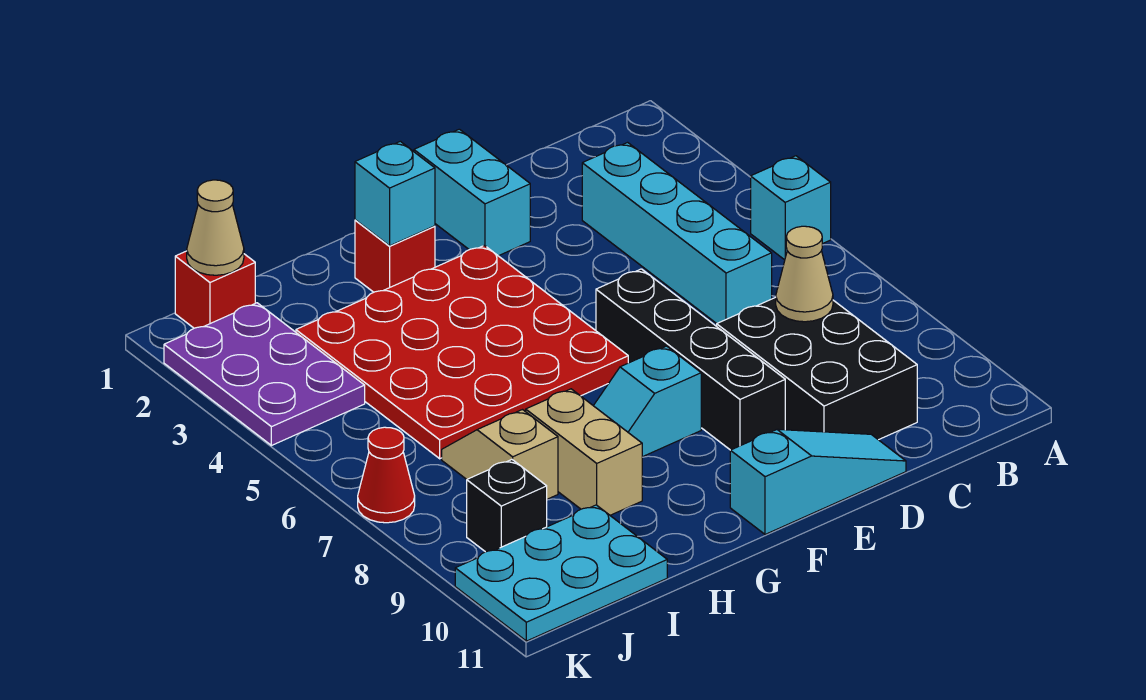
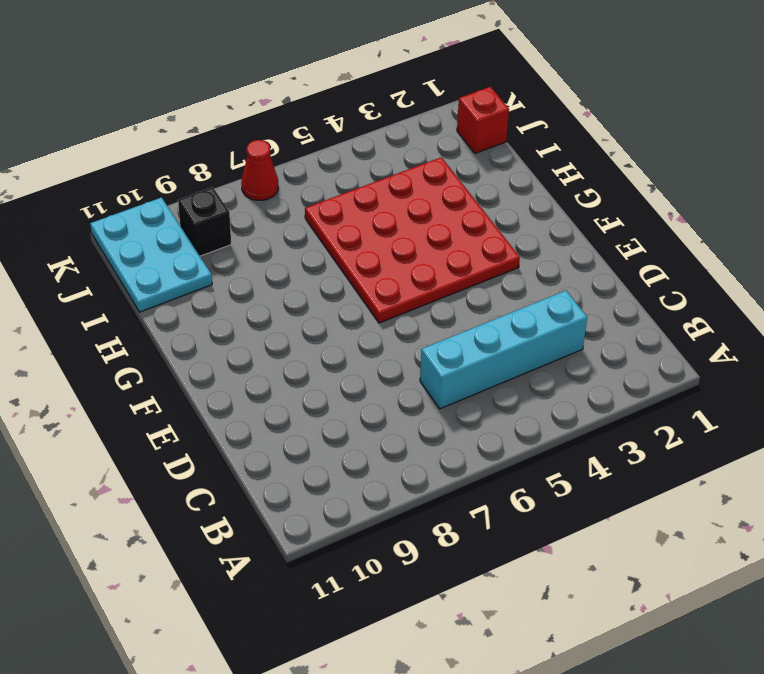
none -> cyan brick A5 level 1
none -> black brick C8:D10 level 1
none -> cyan slope D11:F11 level 1 top F

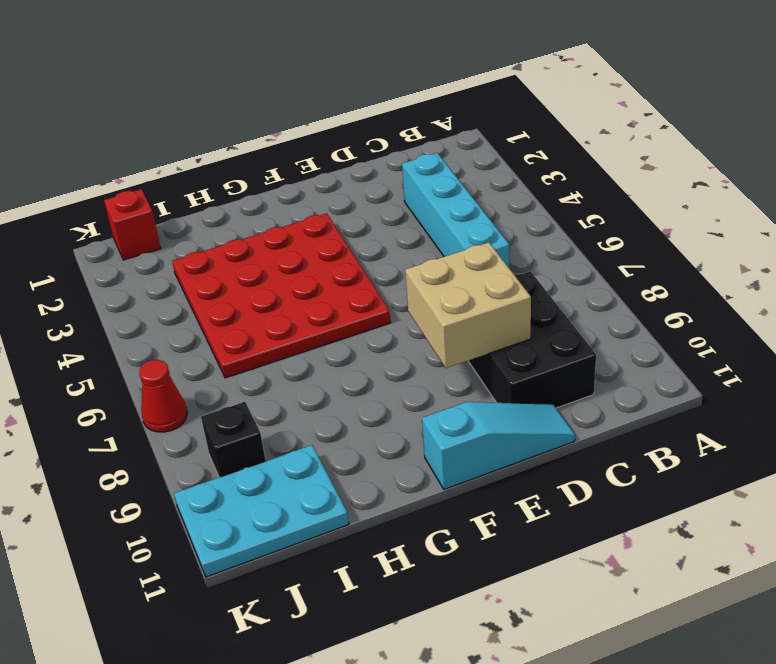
tan brick D8:E9 level 2 -> none
none -> cyan brick A5 level 1
none -> cyan brick E1:E2 level 1
none -> black brick E6:E9 level 1

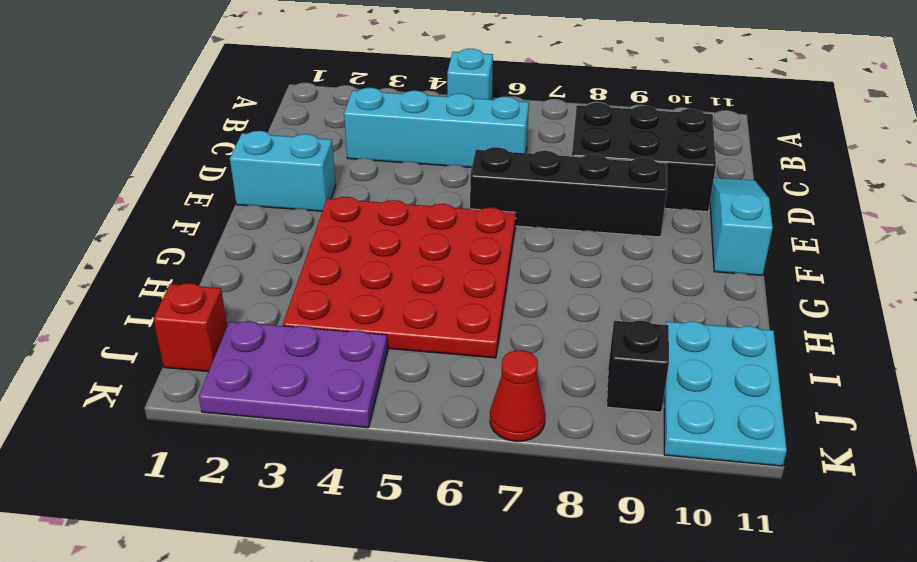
none -> cyan slope F8:G8 level 1 top F
none -> red brick G2 level 1
none -> tan brick H8:H9 level 1

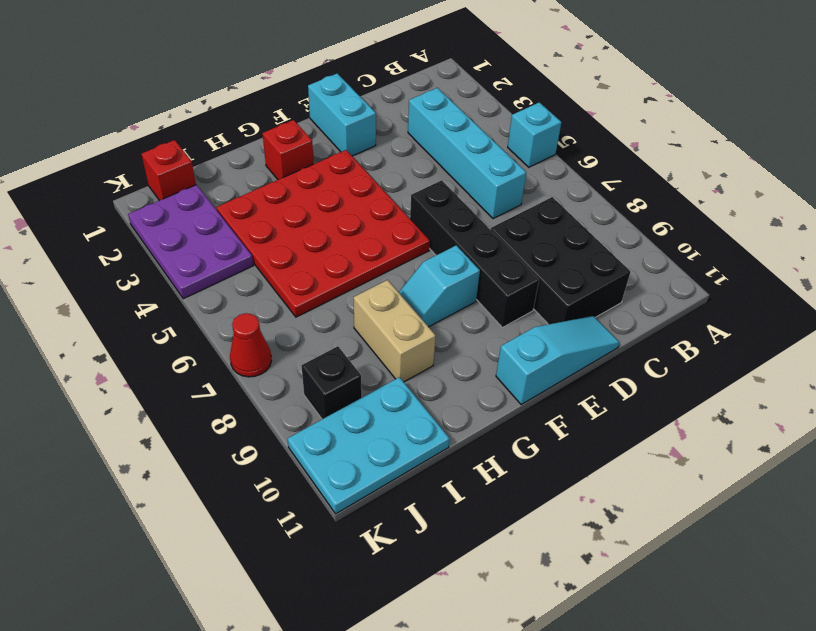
none -> tan slope I7:I8 level 1 top 8
none -> tan cone C8 level 2
none -> cyan brick G2 level 2

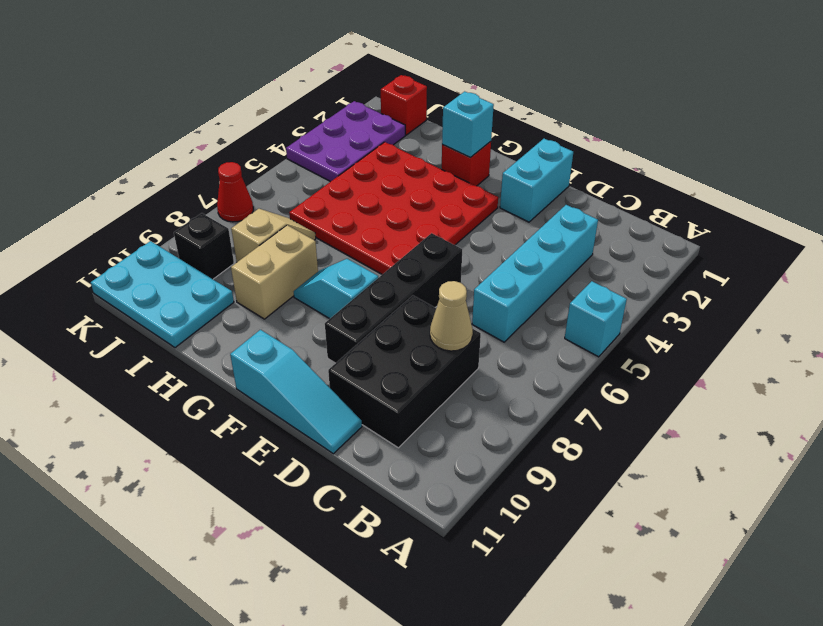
none -> tan cone J1 level 2

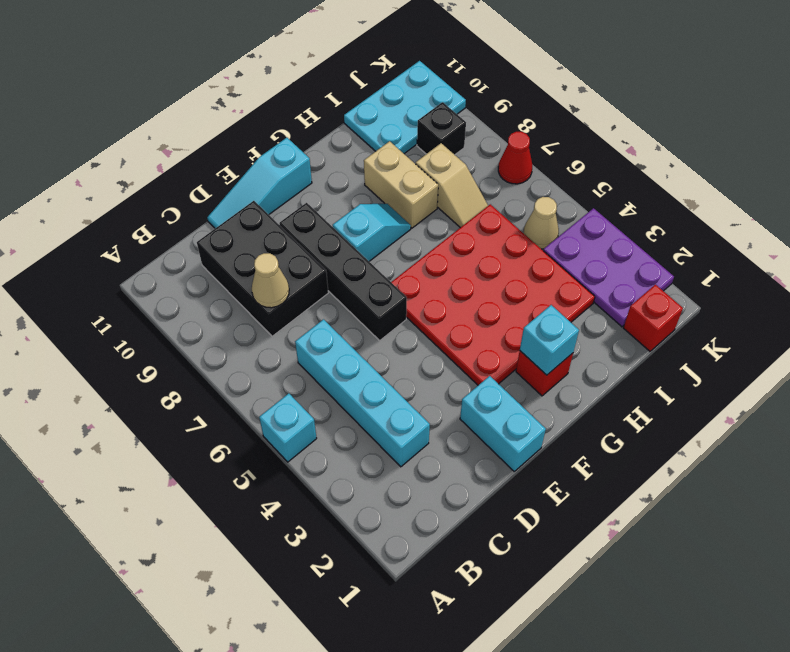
tan cone J5 level 1 -> tan cone J1 level 2

